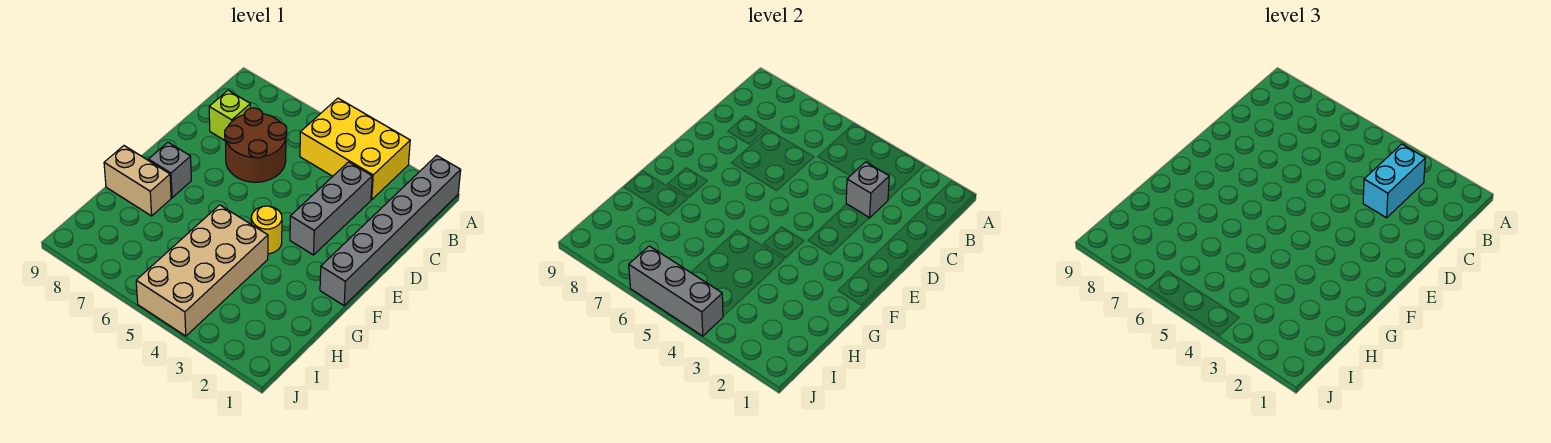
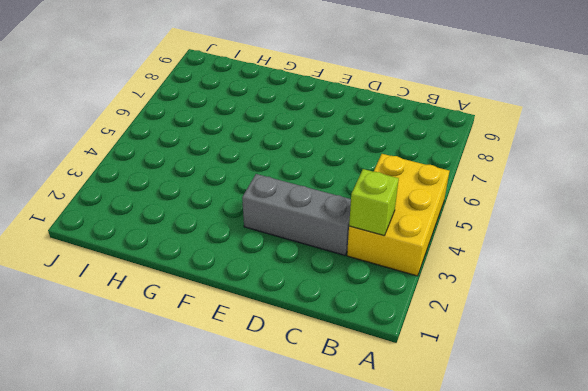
lime brick B3 level 2 -> lime brick C8 level 1
none -> grey brick A1:F1 level 1
none -> brown round brick C6:D7 level 1
none -> yellow round brick F4 level 1

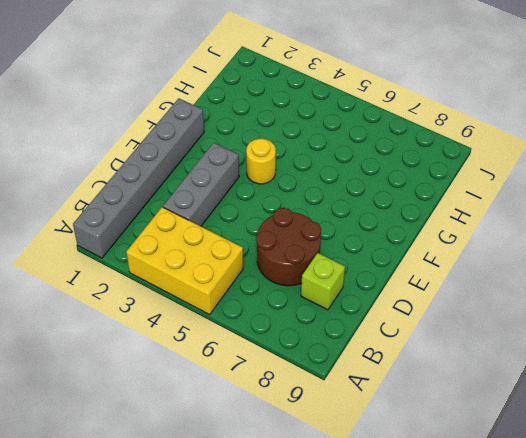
none -> grey brick F8 level 1
none -> tan brick G4:J5 level 1
none -> tan brick G8:G9 level 1

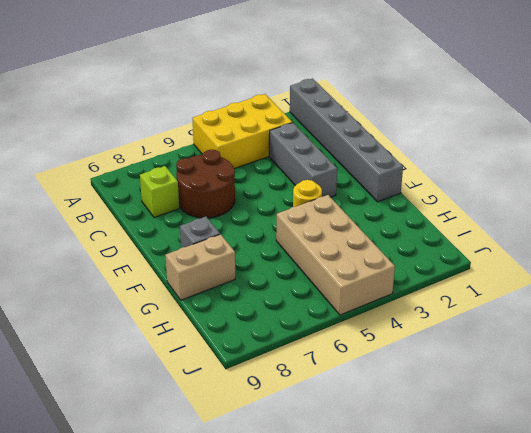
none -> grey brick C3 level 2
none -> grey brick J4:J6 level 2
none -> cyan brick B3:C3 level 3

